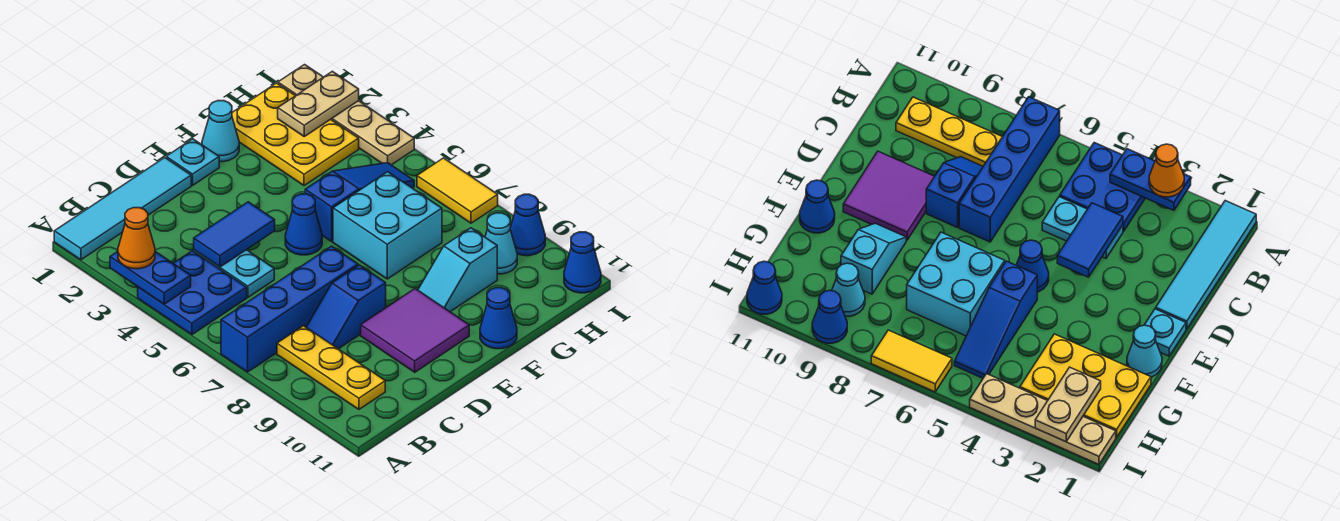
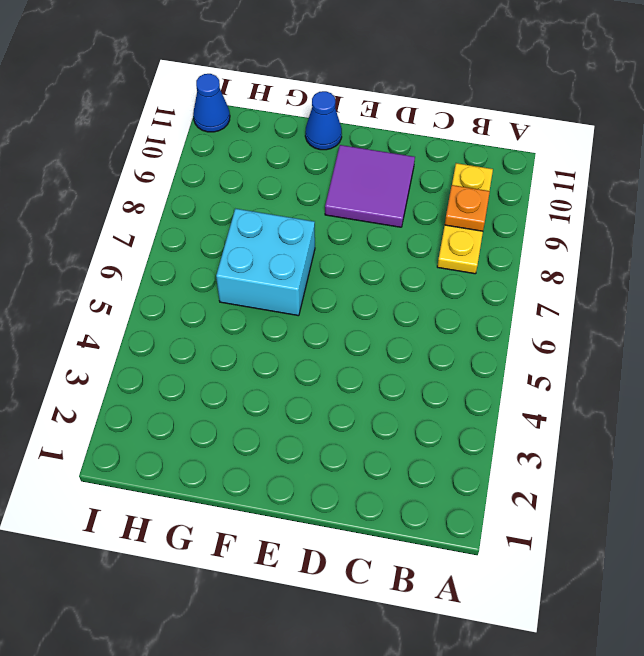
orange plate B9 level 2 -> none
none -> cyan tile A1:D1 level 1
none -> blue plate A4:B5 level 1
none -> blue brick A7:D7 level 1

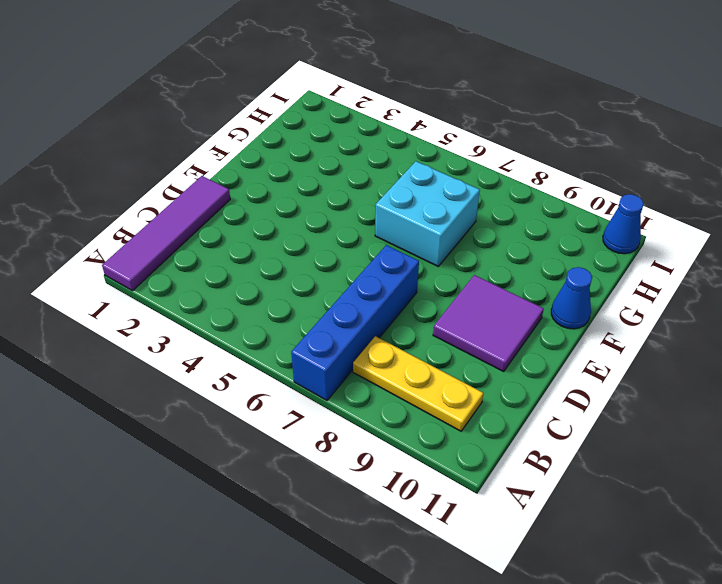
purple tile A1:D1 level 1 -> cyan tile A1:D1 level 1
none -> blue plate A4:B5 level 1
none -> cyan plate C4:C5 level 1
none -> blue slope C8:D8 level 1 top D

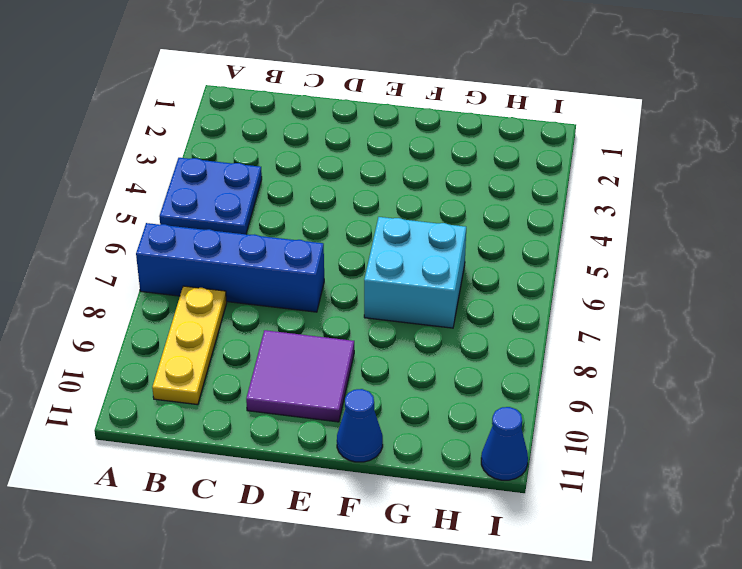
none -> cyan tile A1:D1 level 1
none -> cyan plate C4:C5 level 1
none -> blue slope C8:D8 level 1 top D

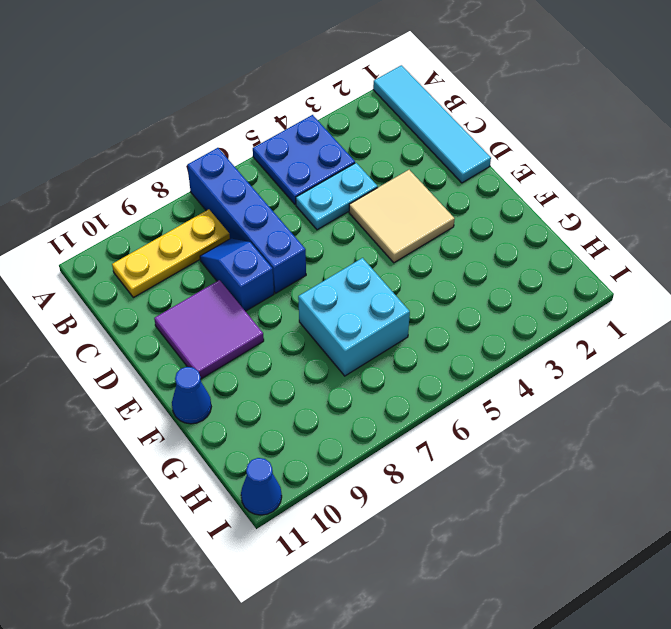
tan tile D3:E4 level 1 -> none
none -> cyan plate E1 level 1
none -> blue cone E5 level 1
none -> cyan cone F1 level 1

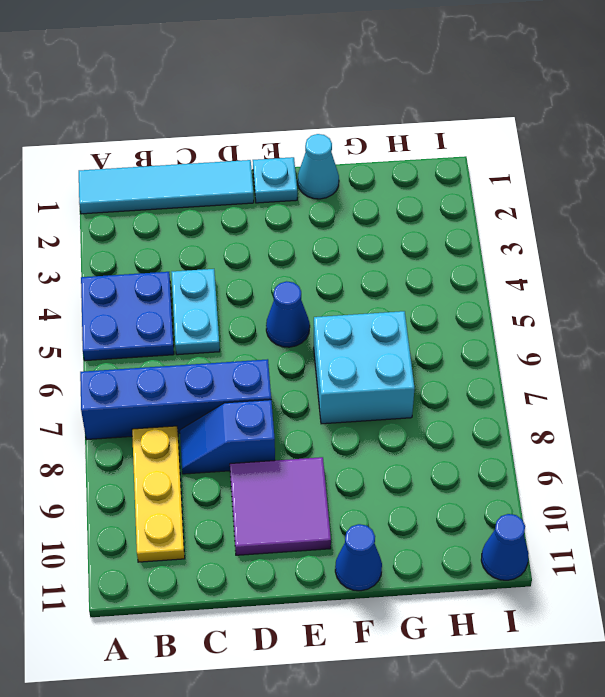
none -> blue slope F5:H5 level 1 top F
none -> cyan slope F9:G9 level 1 top G
none -> yellow plate G1:H3 level 1

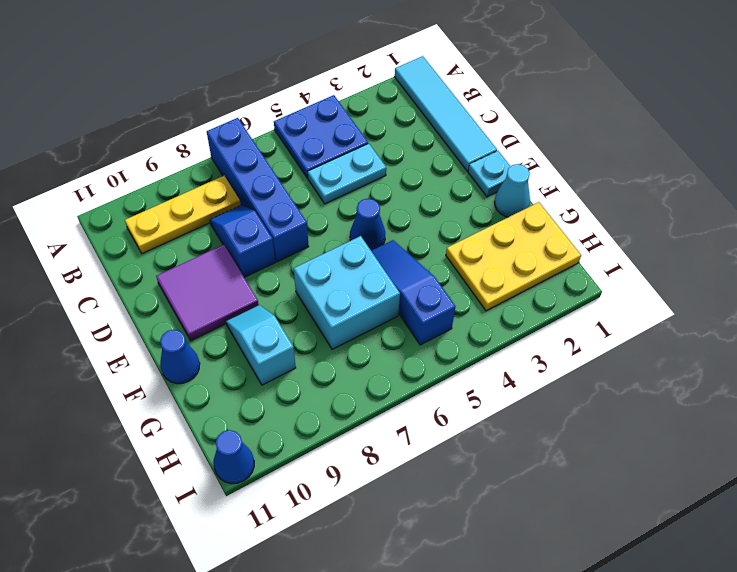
blue slope F5:H5 level 1 top H -> blue slope F5:H5 level 1 top F
none -> cyan cone H9 level 1
none -> tan plate I1:I4 level 1
none -> yellow tile I6:I7 level 1

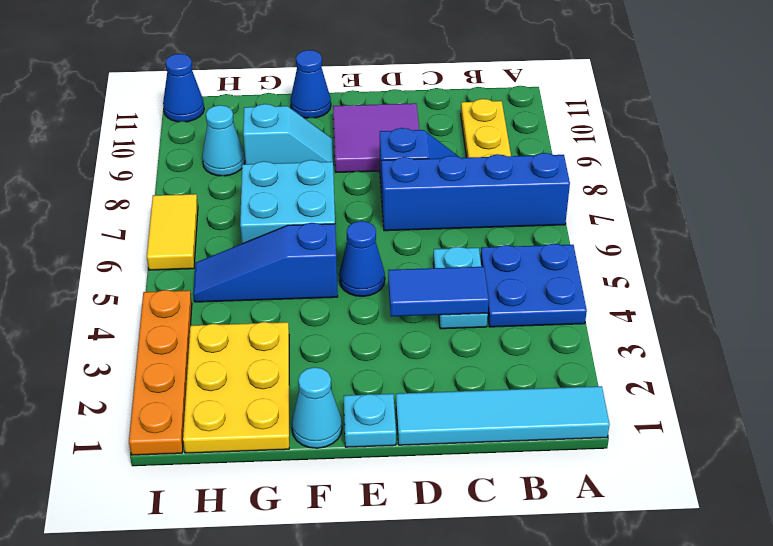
orange plate I1:I4 level 1 -> tan plate I1:I4 level 1
none -> blue cone I9 level 1
none -> blue plate A3:A4 level 2
none -> tan plate H2:I2 level 2

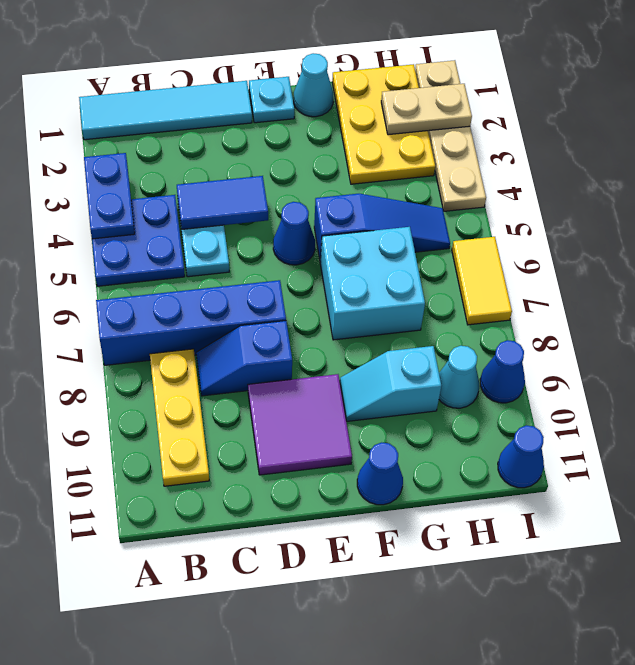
none -> orange cone A3 level 3

